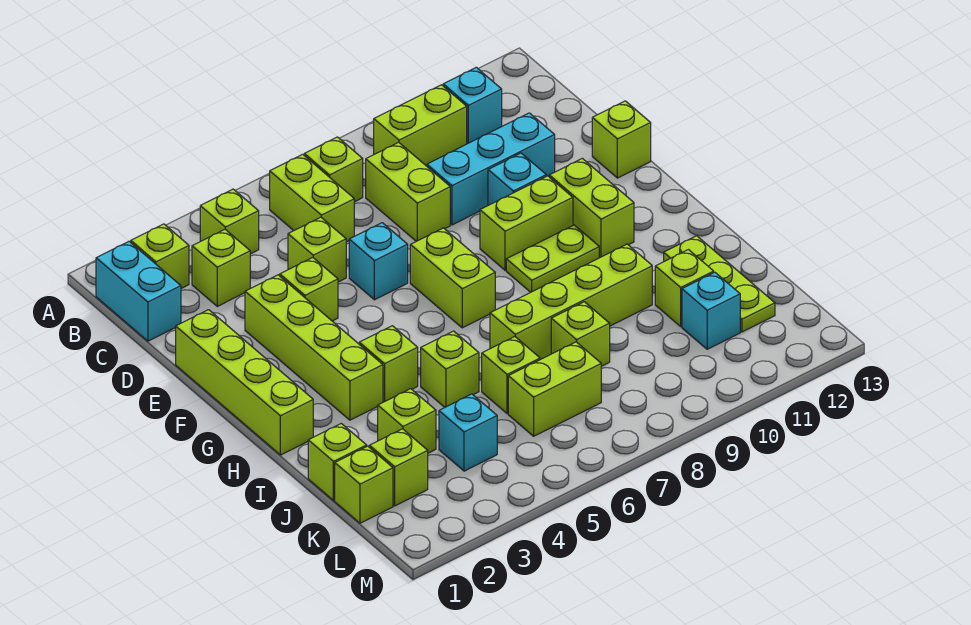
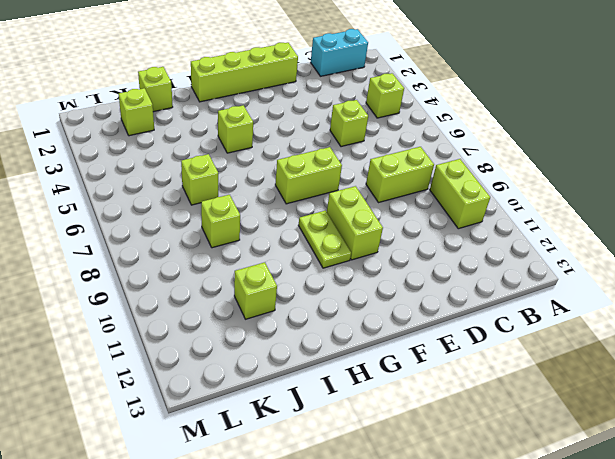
none -> lime brick B2 level 1
none -> lime brick B6:C6 level 1
none -> lime brick B7 level 1
none -> cyan brick B11 level 1

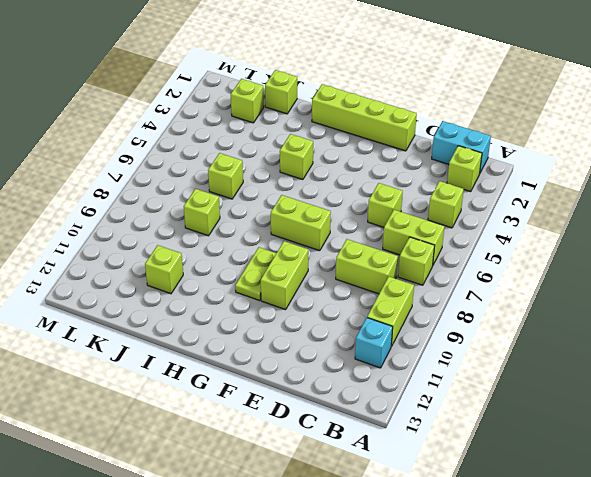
none -> lime brick C3 level 1
none -> cyan brick D9:D11 level 1
none -> lime brick E3:H3 level 1
none -> lime brick E4 level 1

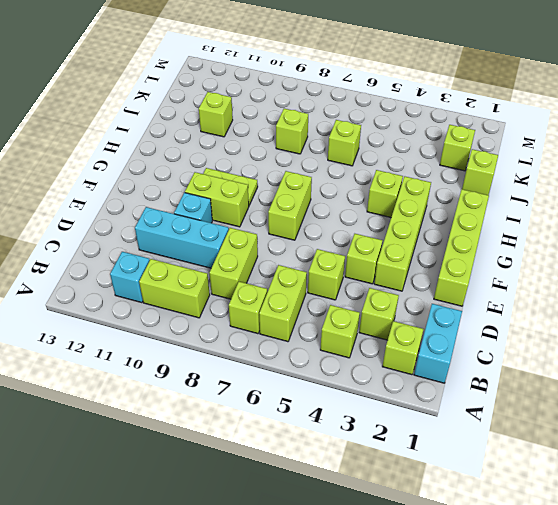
none -> cyan brick E6 level 1
none -> lime brick E13 level 1
none -> lime brick F11:G11 level 1
none -> lime brick I5 level 1

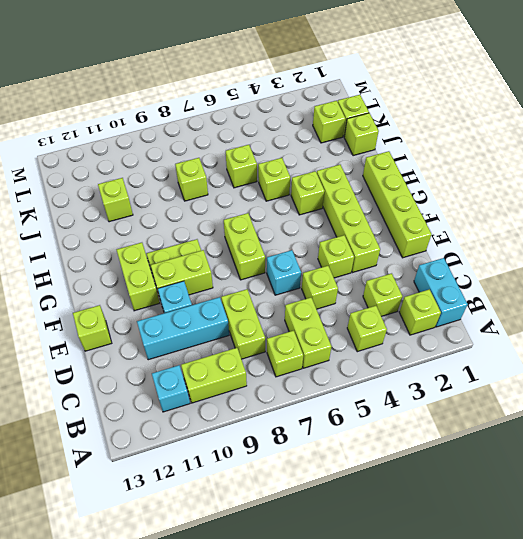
none -> lime brick I7:I10 level 1
none -> lime plate I12:K12 level 1
none -> lime brick J3 level 1
none -> cyan brick K4 level 1

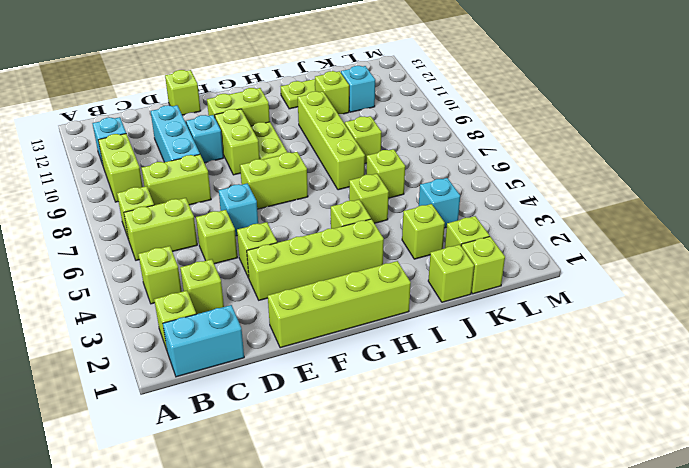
none -> lime brick K6:K7 level 1

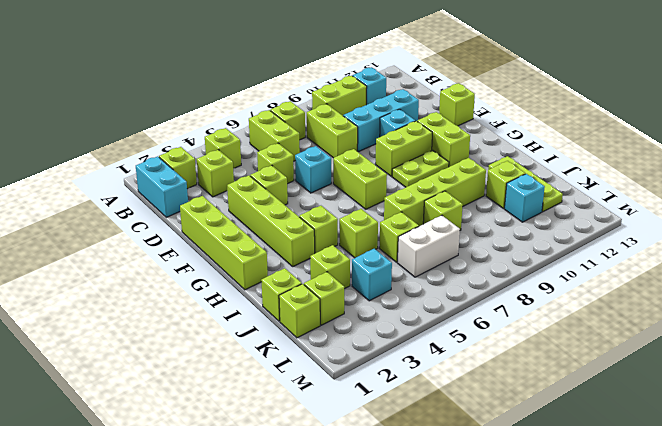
white brick K6:K7 level 1 -> lime brick K6:K7 level 1

